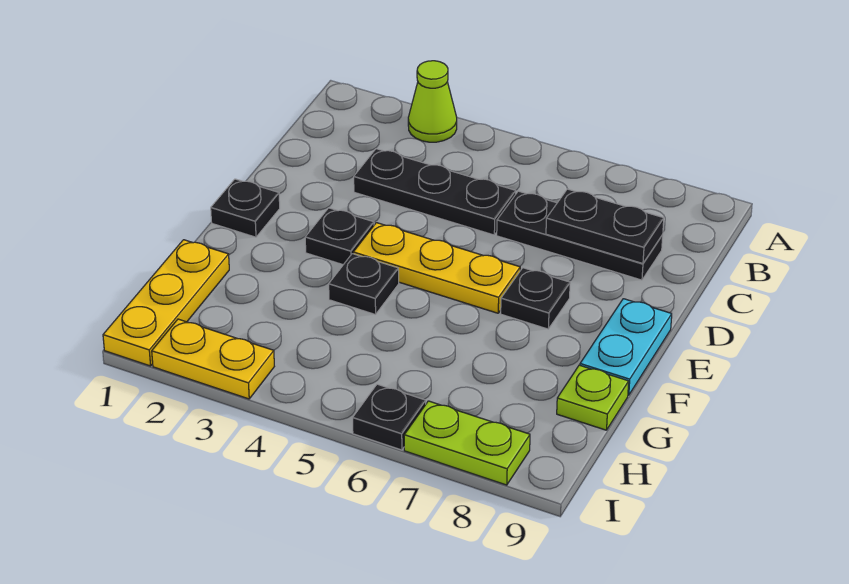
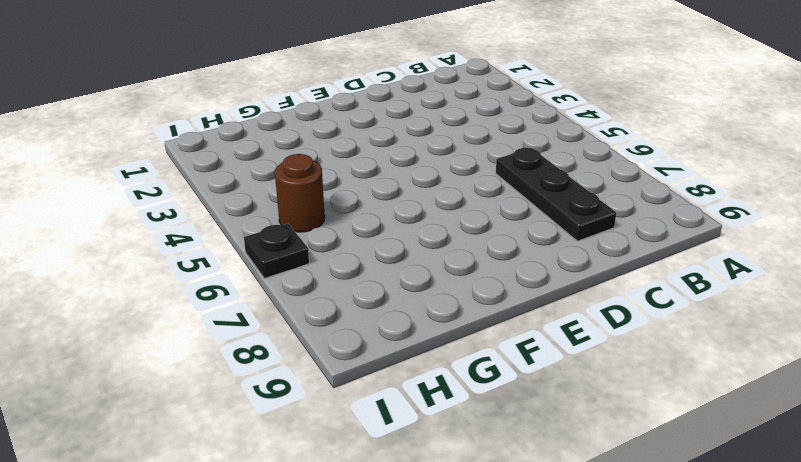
brown round brick H5 level 1 -> none
none -> lime cone A3 level 1
none -> black plate C3:C5 level 1
none -> black plate E1 level 1

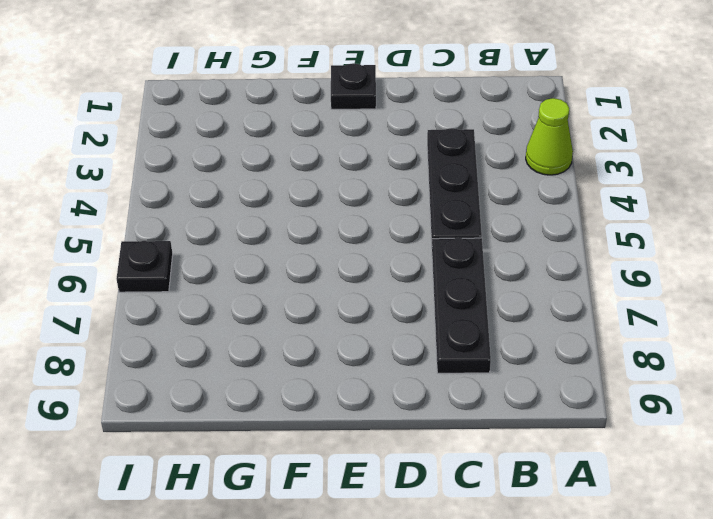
none -> black plate E3 level 1
none -> yellow plate E4:E6 level 1
none -> black plate E7 level 1

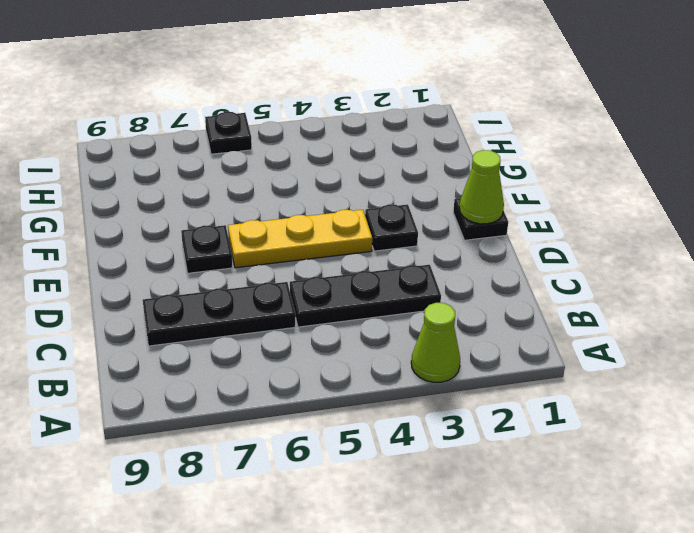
lime cone E1 level 2 -> none
none -> cyan plate E9:F9 level 1
none -> black plate F4 level 1
none -> yellow plate G1:I1 level 1

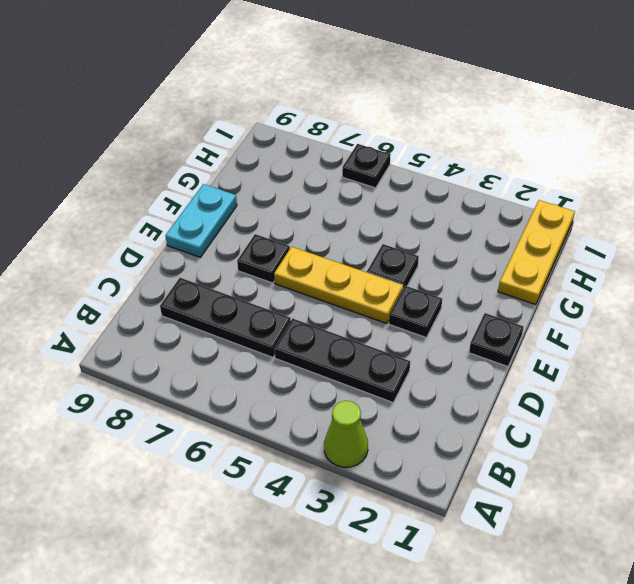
none -> lime plate G9 level 1
none -> yellow plate I2:I3 level 1
none -> lime plate I7:I8 level 1

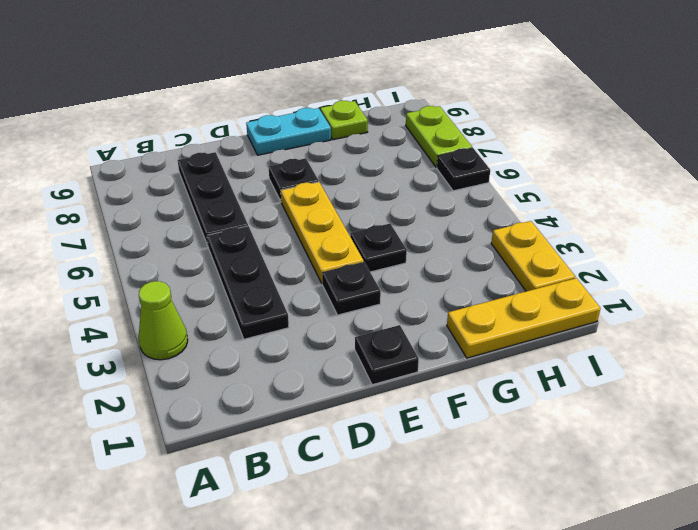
none -> black plate C7:C8 level 2

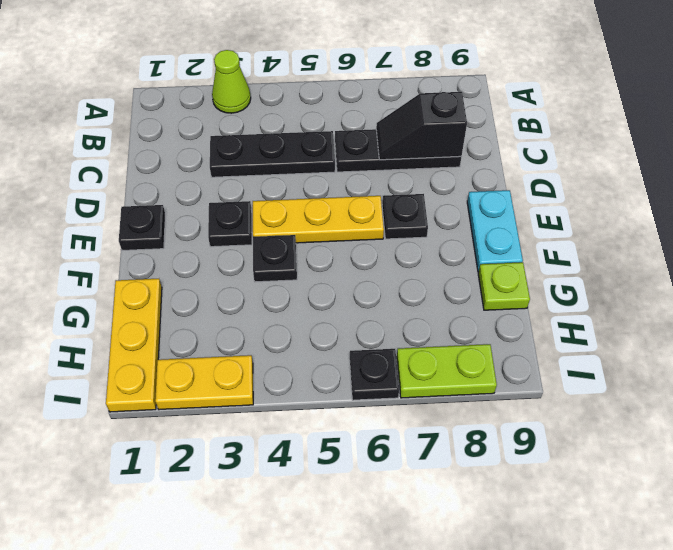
black slope C7:C8 level 2 top 8 -> black plate C7:C8 level 2

